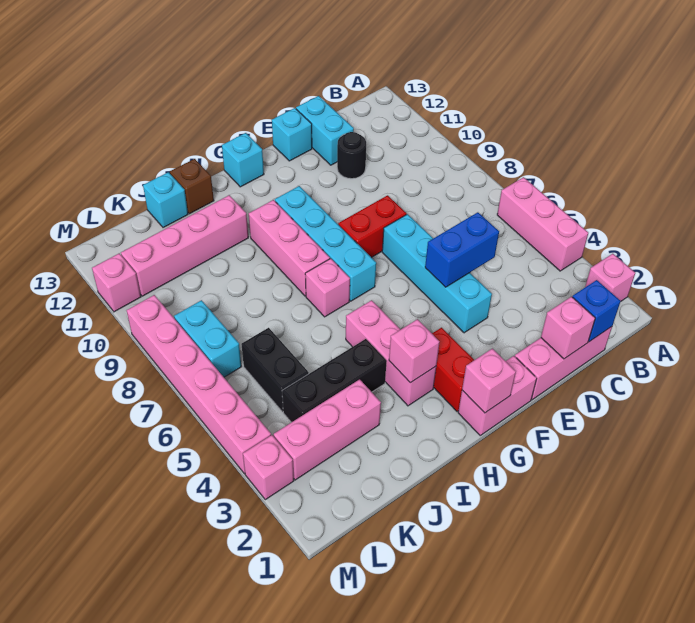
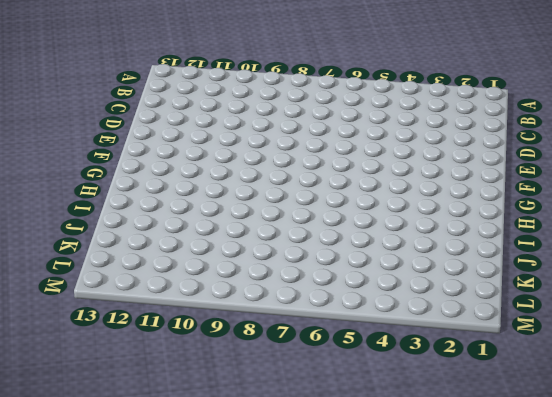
none -> pink brick A2 level 1
none -> pink brick A4:A6 level 1
none -> pink brick C1:E1 level 1
none -> black round brick D11 level 1

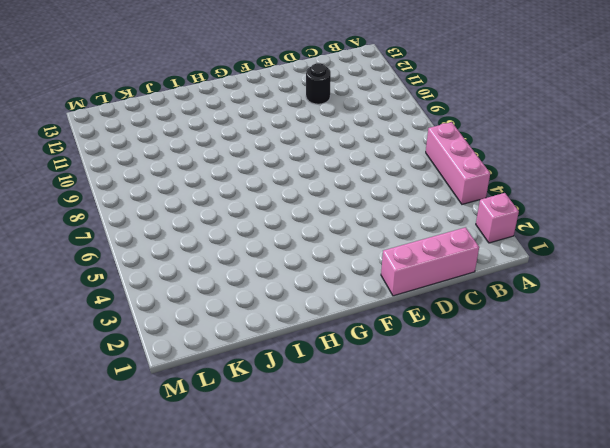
none -> cyan brick D12:D13 level 1
none -> cyan brick E4:E7 level 1
none -> red brick E8:F8 level 1
none -> cyan brick E13 level 1

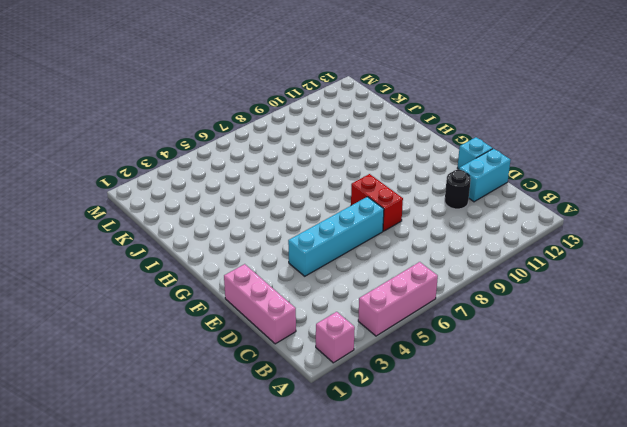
none -> pink brick F1:G1 level 1
none -> red brick G2:G3 level 1
none -> cyan brick G7:G10 level 1
none -> cyan brick G13 level 1

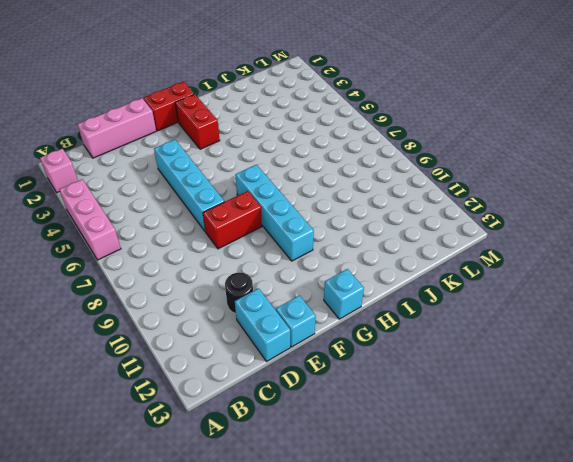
red brick F1:G1 level 1 -> pink brick F1:G1 level 1
none -> pink brick H3:H5 level 1
none -> pink brick H7 level 1
none -> pink brick H8:H10 level 1
none -> black brick I4:K4 level 1

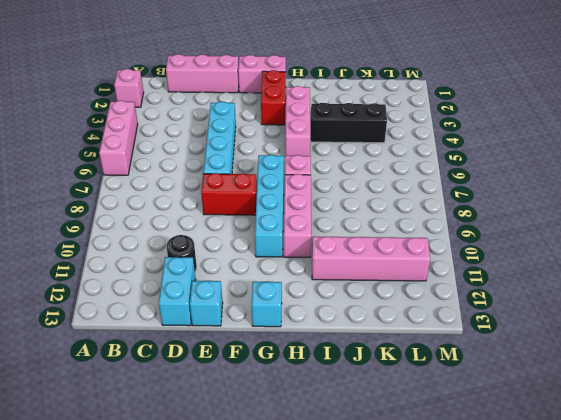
none -> brown brick I13 level 1
none -> pink brick J3:L3 level 1
none -> cyan brick J13 level 1
none -> black brick K5:K6 level 1

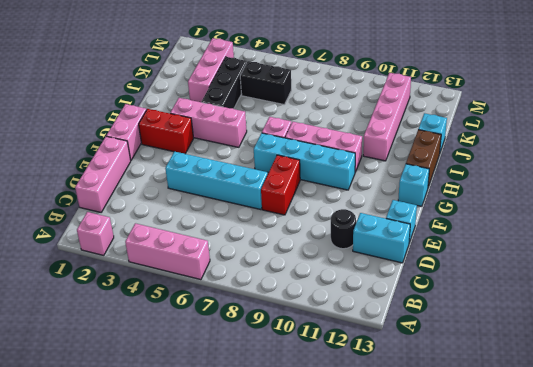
brown brick H13:I13 level 1 -> brown brick I13 level 1
none -> cyan brick L7:L8 level 1
none -> pink brick M3 level 1
none -> pink brick M4:M9 level 1
none -> pink brick M11 level 1

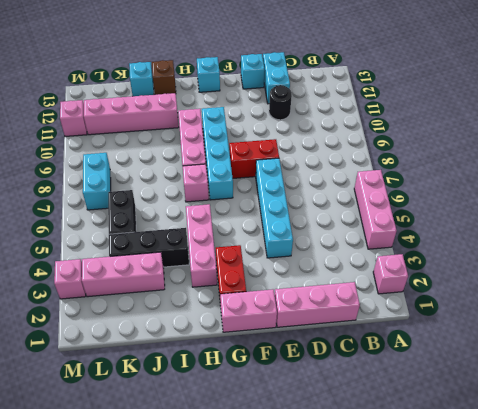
none -> pink brick M4:M9 level 1
none -> blue brick C1 level 2
none -> pink brick D1 level 2
none -> blue brick D5:E5 level 2

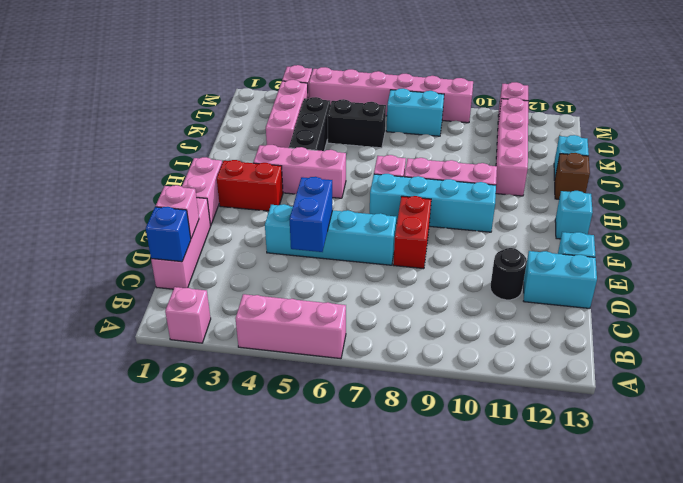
none -> pink brick G1 level 2
none -> pink brick H3 level 2

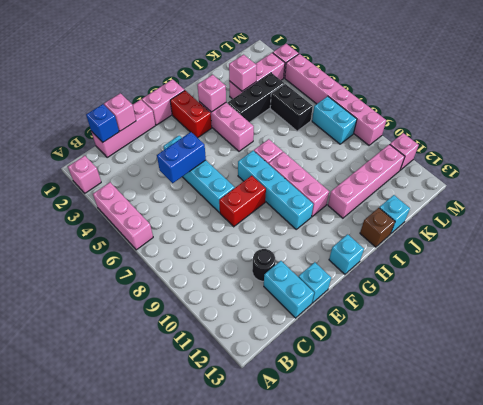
pink brick J3 level 2 -> pink brick G1 level 2

